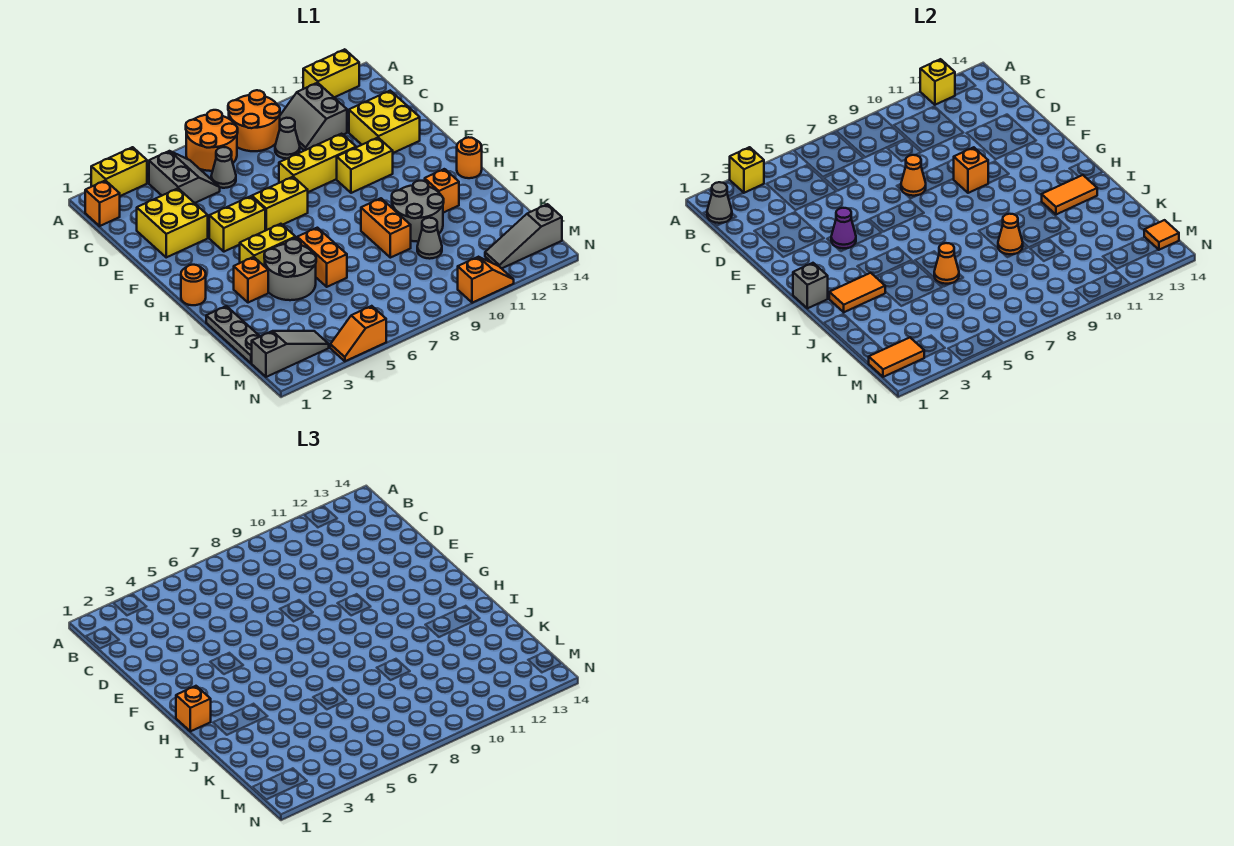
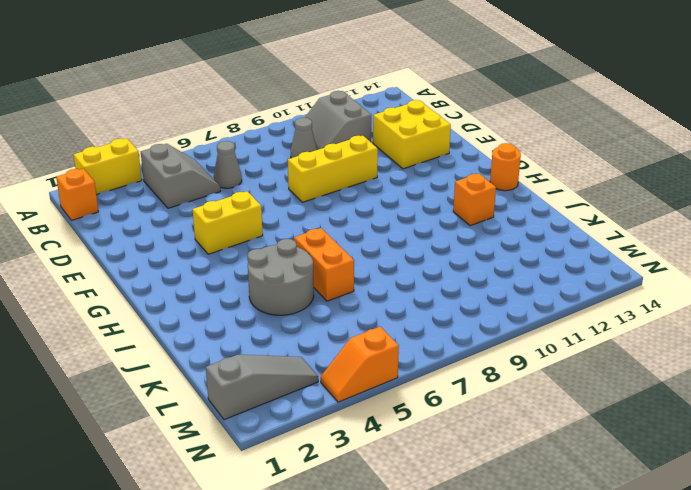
none -> orange round brick A6:B7 level 1
none -> orange round brick A8:B9 level 1
none -> yellow brick A12:A13 level 1
none -> yellow brick D2:E3 level 1

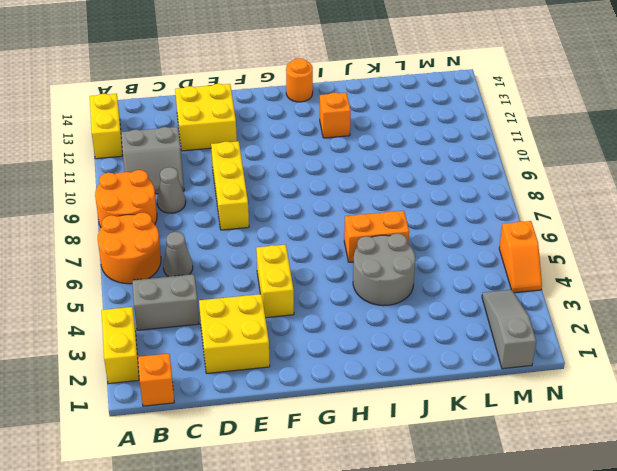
none -> yellow brick F6:F7 level 1
none -> yellow brick F10:F11 level 1
none -> orange round brick H1 level 1
none -> yellow brick H4:H5 level 1

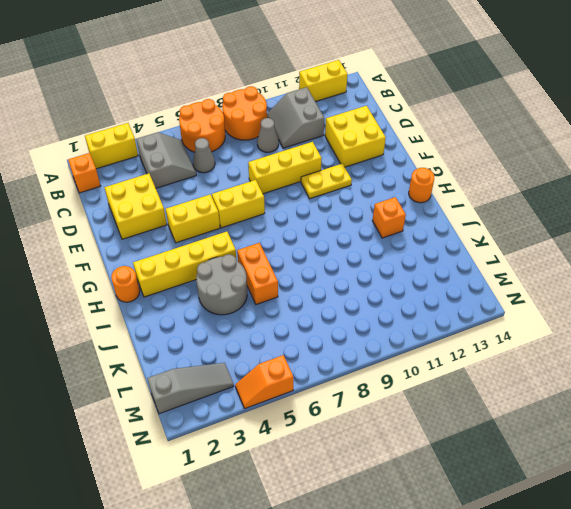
yellow plate F10:F11 level 1 -> yellow brick F10:F11 level 1
yellow brick H2:H5 level 1 -> yellow brick H4:H5 level 1
none -> orange brick I3 level 1
none -> orange brick I9:J9 level 1
none -> grey round brick I10:J11 level 1
none -> grey plate J1:L1 level 1

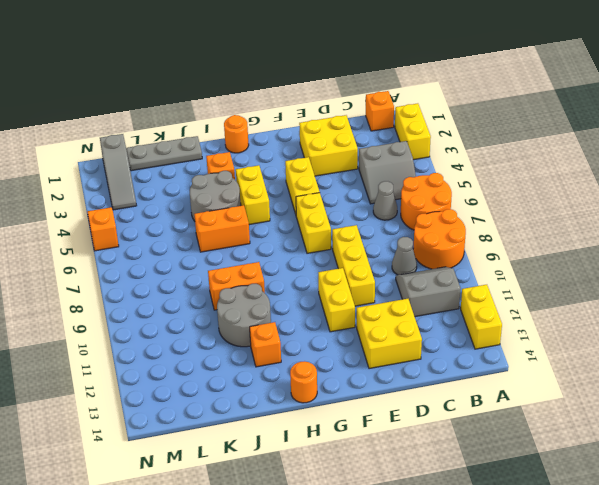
none -> grey cone K10 level 1
none -> grey slope M12:M14 level 1 top 14
none -> orange slope N10:N11 level 1 top 10
none -> yellow brick A3 level 2

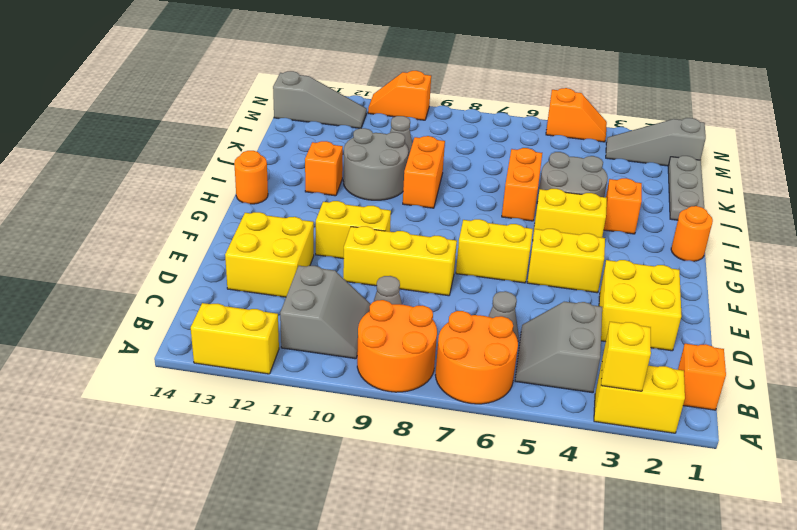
none -> yellow brick A12 level 2
none -> grey cone B1 level 2
none -> orange cone E8 level 2
none -> purple cone F4 level 2

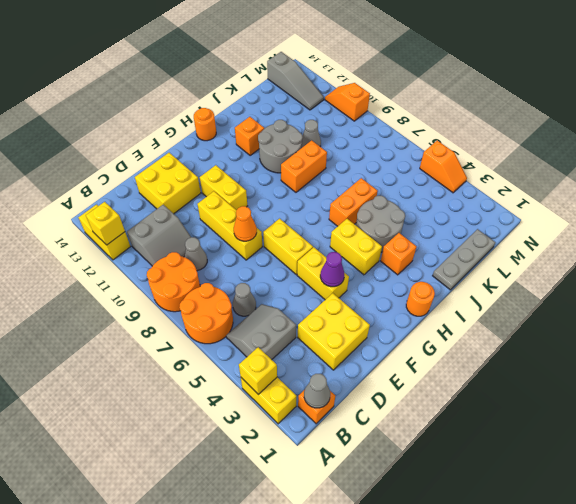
none -> grey slope M1:M3 level 1 top 1
none -> orange brick F10 level 2
none -> grey brick H1 level 2
none -> orange tile I2:I3 level 2

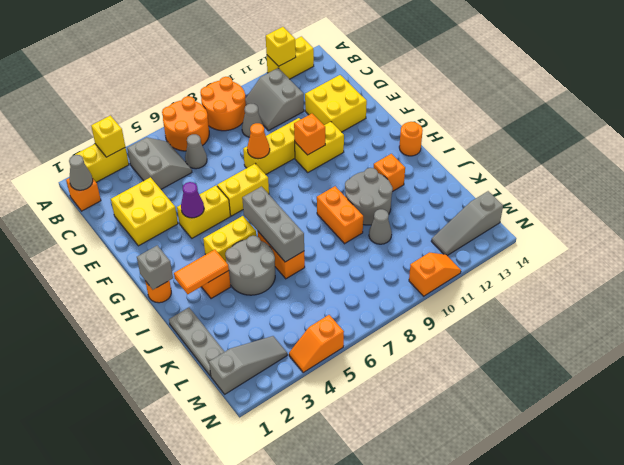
grey brick H6:J6 level 2 -> orange cone J6 level 2
none -> orange tile I12:I13 level 2
none -> orange cone J9 level 2
none -> orange tile M1:M2 level 2
none -> orange tile M14 level 2

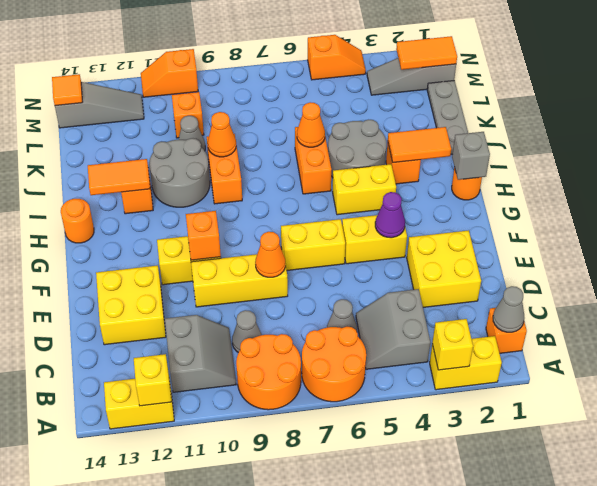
orange brick L10 level 1 -> orange brick H1 level 3

